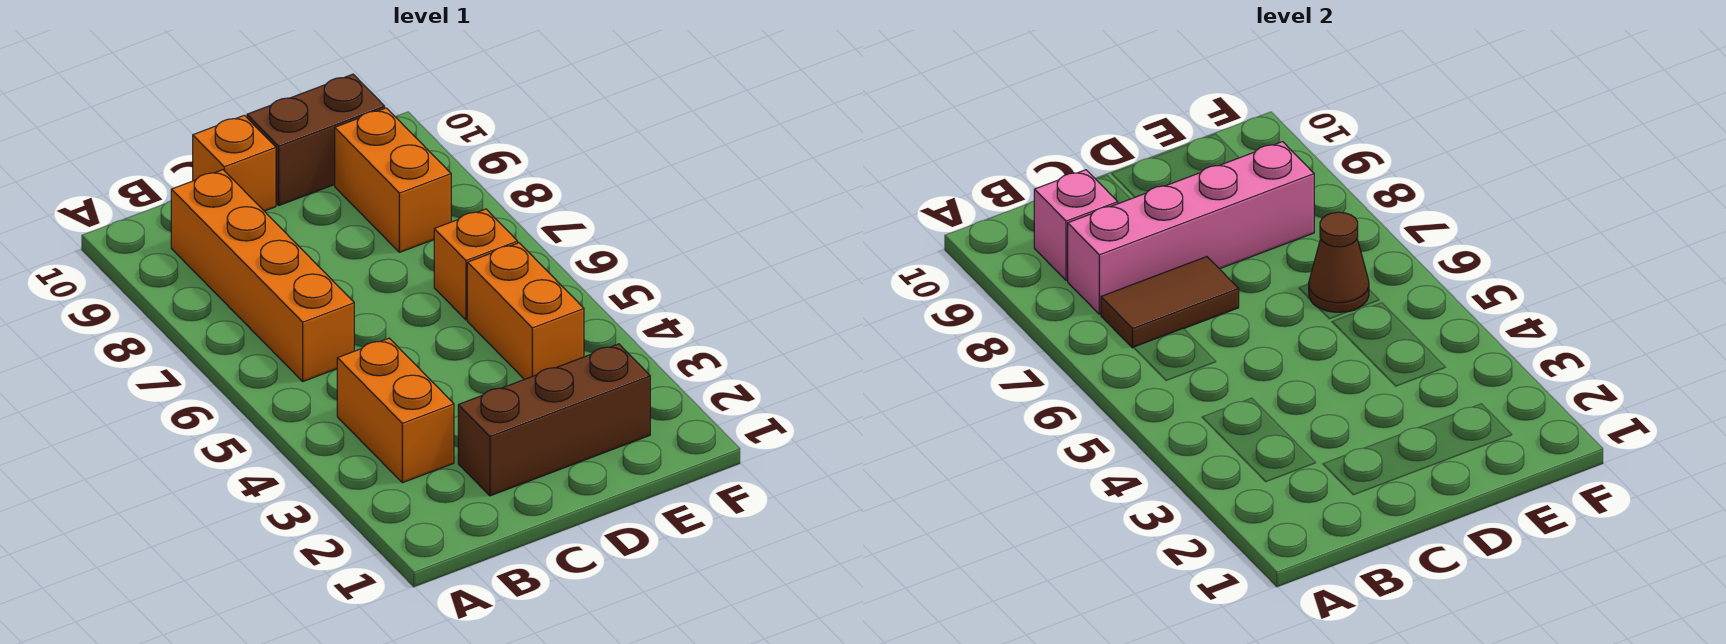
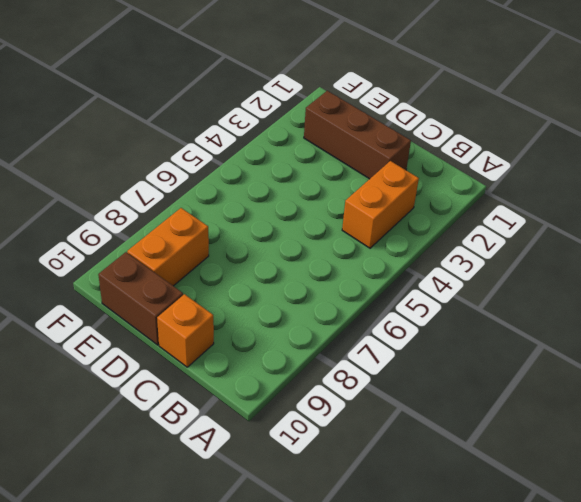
none -> orange brick B6:B9 level 1
none -> orange brick E4:E5 level 1
none -> orange brick E6 level 1

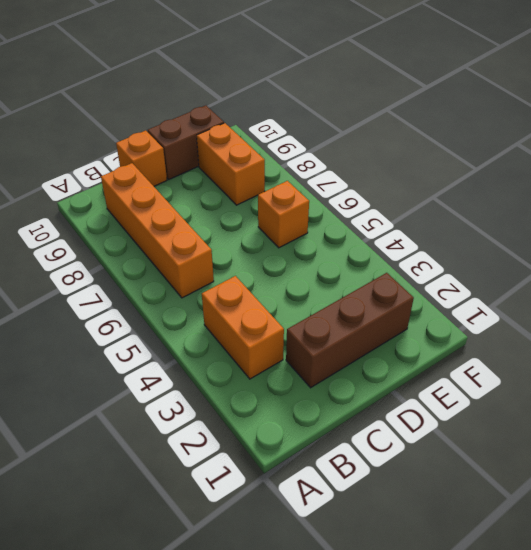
none -> orange brick E4:E5 level 1
none -> brown tile B7:C7 level 2
none -> pink brick B8:E8 level 2

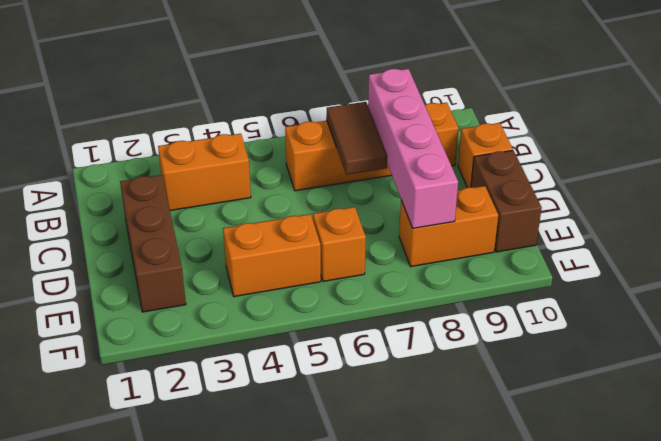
none -> pink brick B9 level 2
none -> brown cone E6 level 2

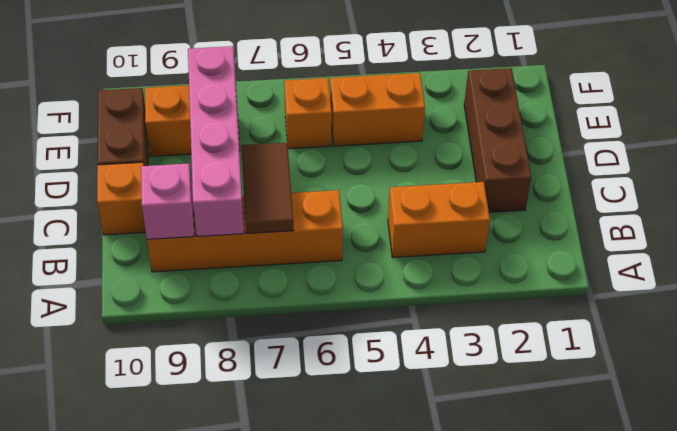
none -> brown cone E6 level 2

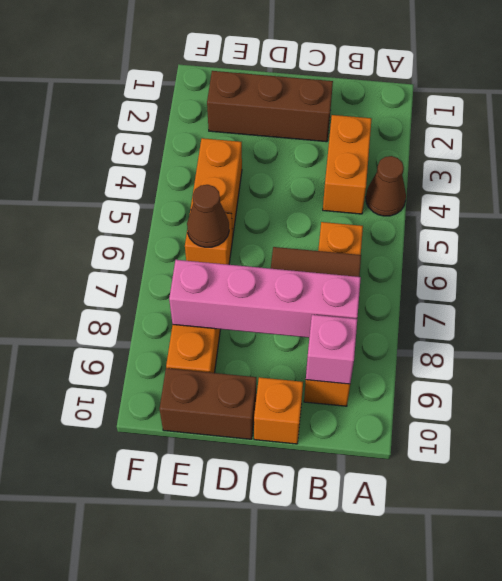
brown cone A4 level 1 -> none

